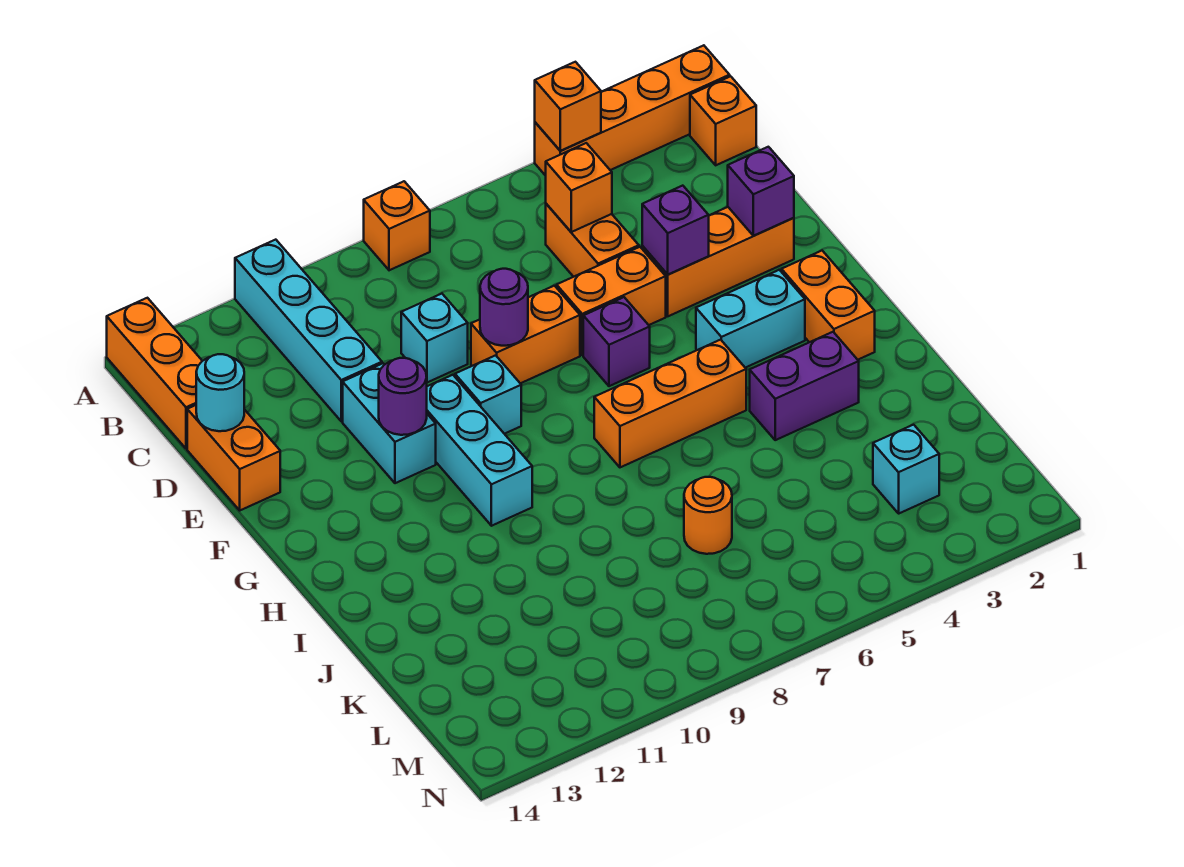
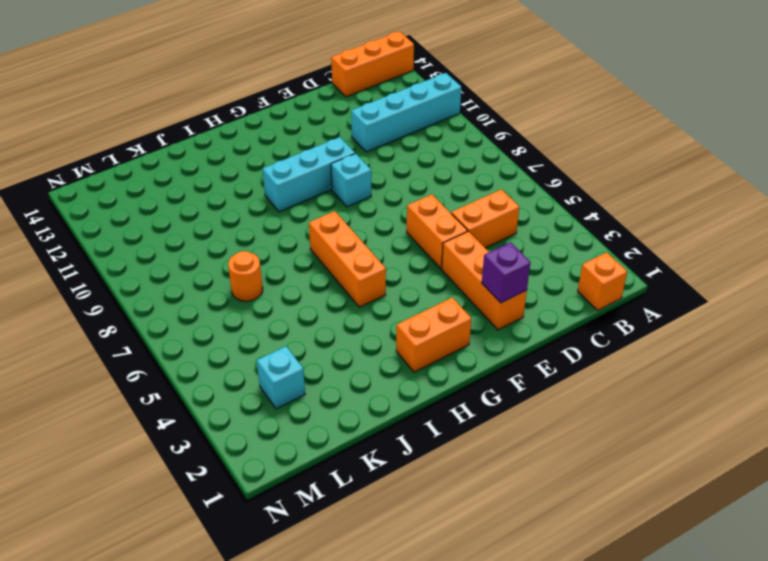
none -> orange brick A1:A4 level 1
none -> orange brick A8 level 1
none -> cyan brick D9 level 1

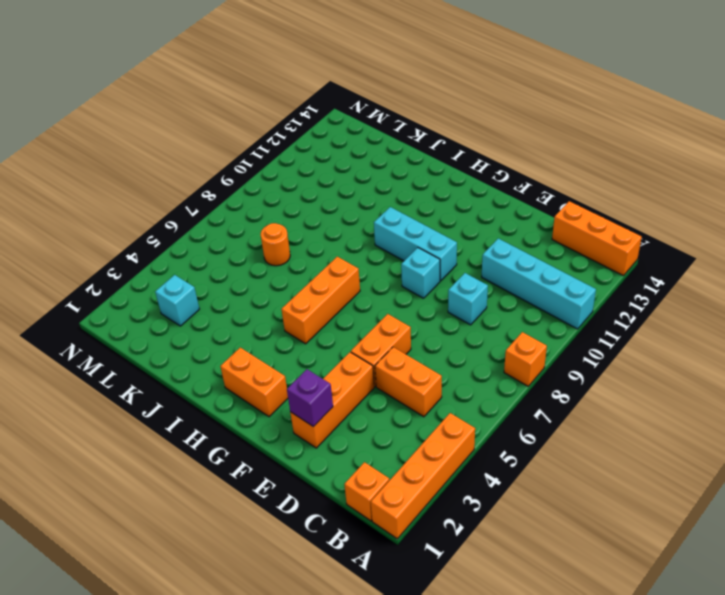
none -> orange brick D14:E14 level 1
none -> orange brick E7:E8 level 1
none -> cyan brick E11:F11 level 1

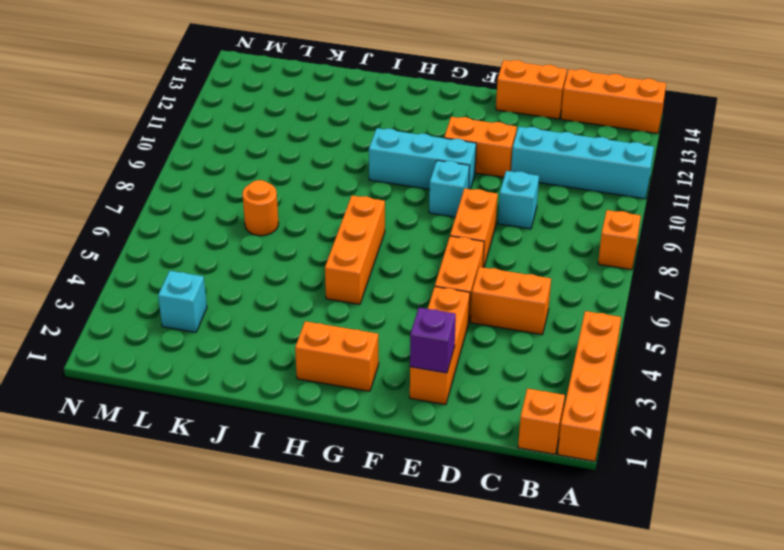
orange brick E11:F11 level 1 -> cyan brick E11:F11 level 1
none -> purple brick F6 level 1
none -> cyan brick G3:G4 level 1
none -> purple brick I3:I4 level 1

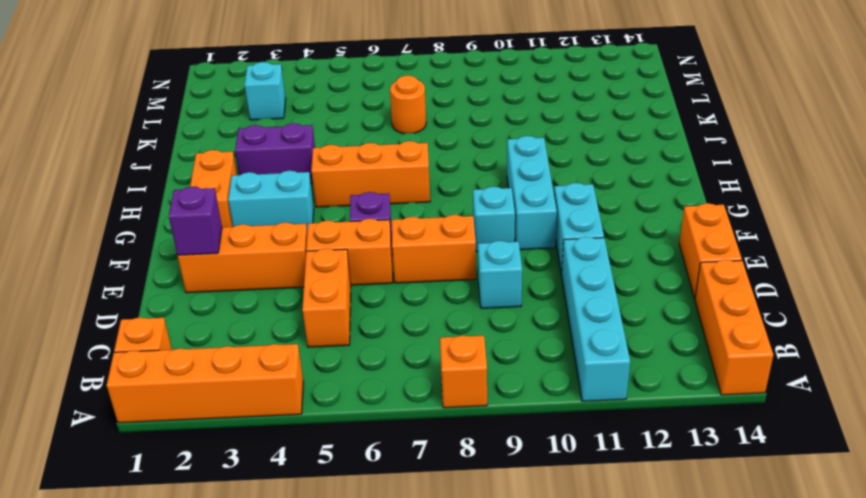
none -> orange brick A4 level 2
none -> orange brick C5 level 2
none -> cyan round brick D14 level 2

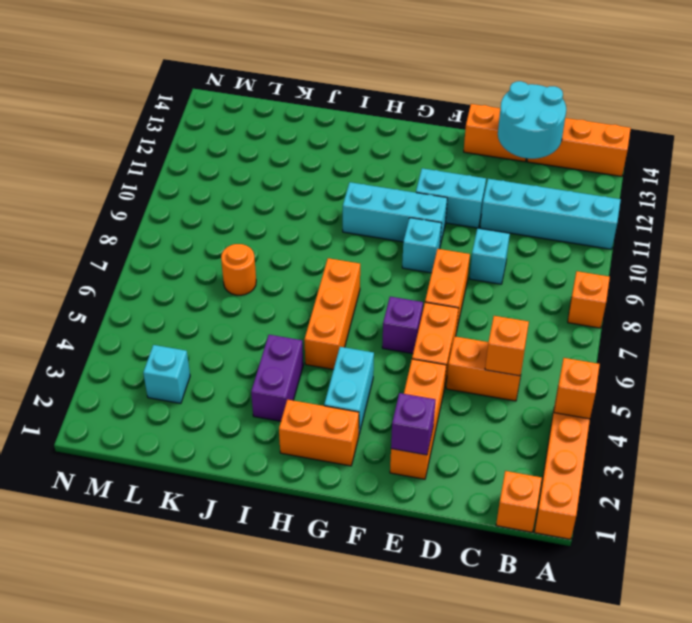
cyan round brick C13:D14 level 2 -> cyan round brick D14 level 2
none -> purple brick E4 level 2
none -> purple round brick E8 level 2
none -> purple round brick F11 level 2

